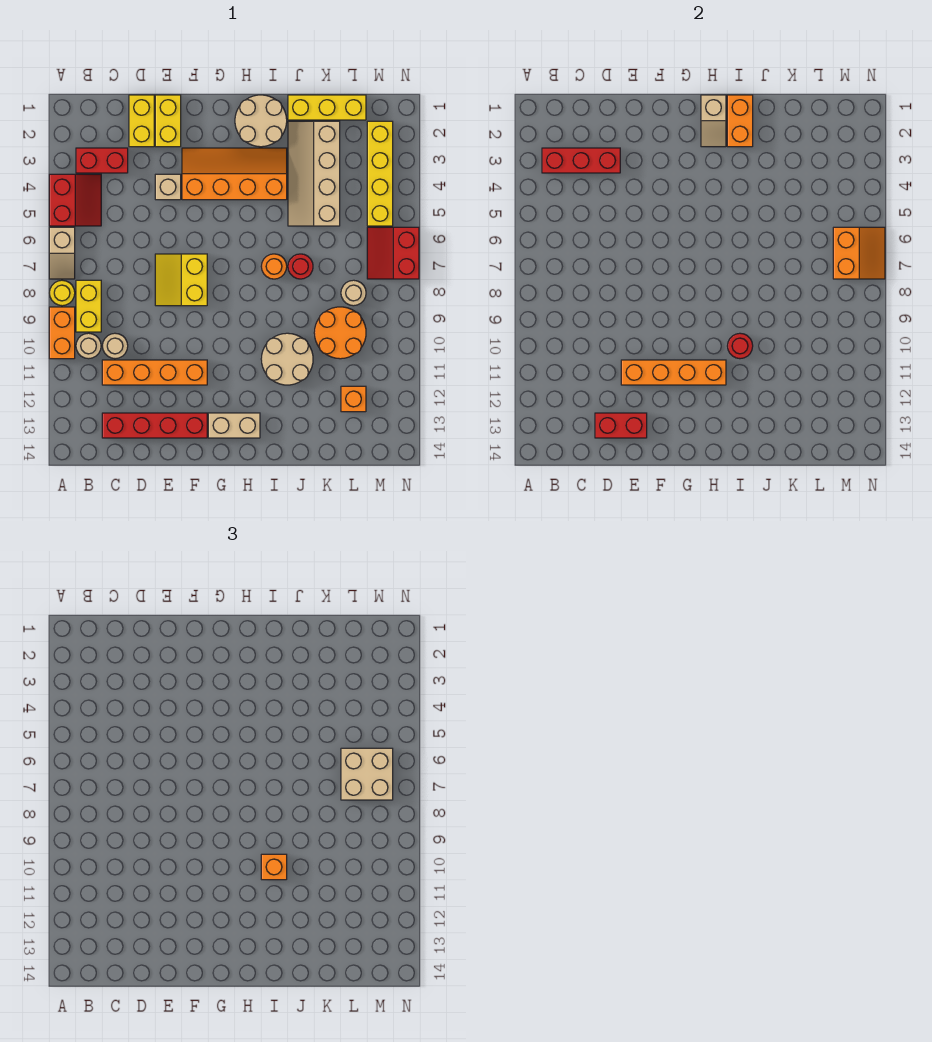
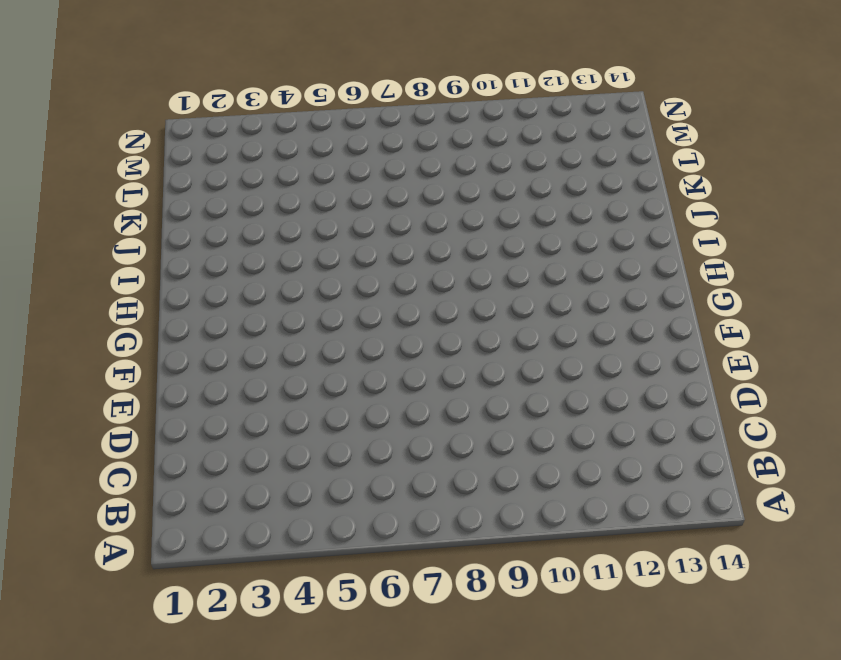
none -> red slope A4:B5 level 1 top A
none -> tan slope A6:A7 level 1 top 6
none -> yellow round brick A8 level 1
none -> orange brick A9:A10 level 1

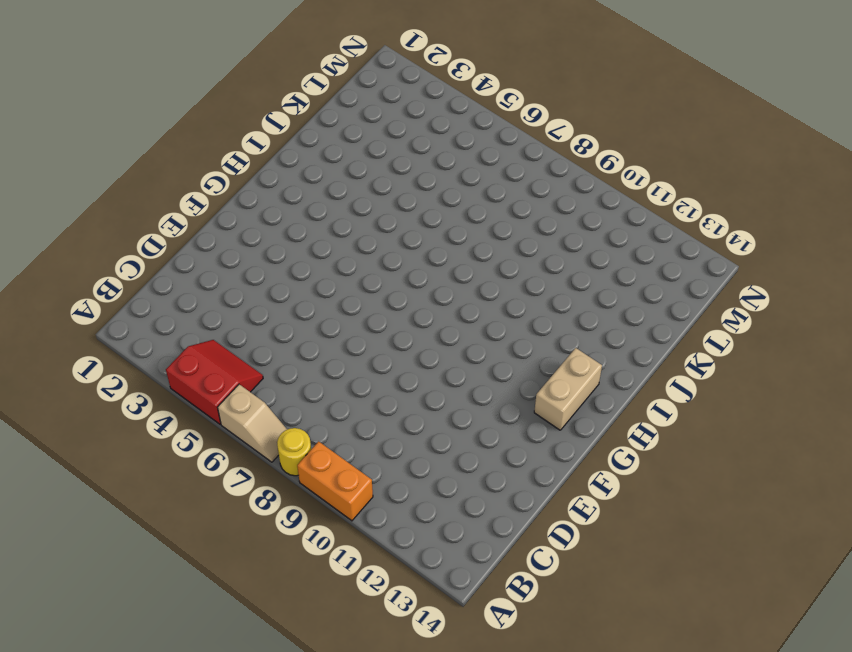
none -> red brick B3:C3 level 1
none -> yellow brick B8:B9 level 1
none -> tan round brick B10 level 1
none -> tan round brick C10 level 1

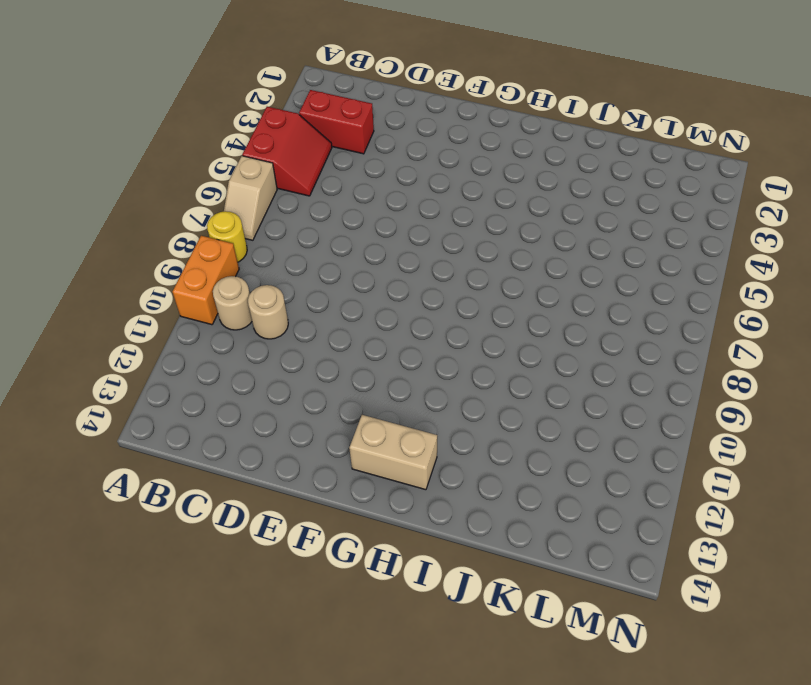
none -> yellow brick B8:B9 level 1
none -> orange brick C11:F11 level 1
none -> red brick C13:F13 level 1
none -> yellow brick D1:D2 level 1

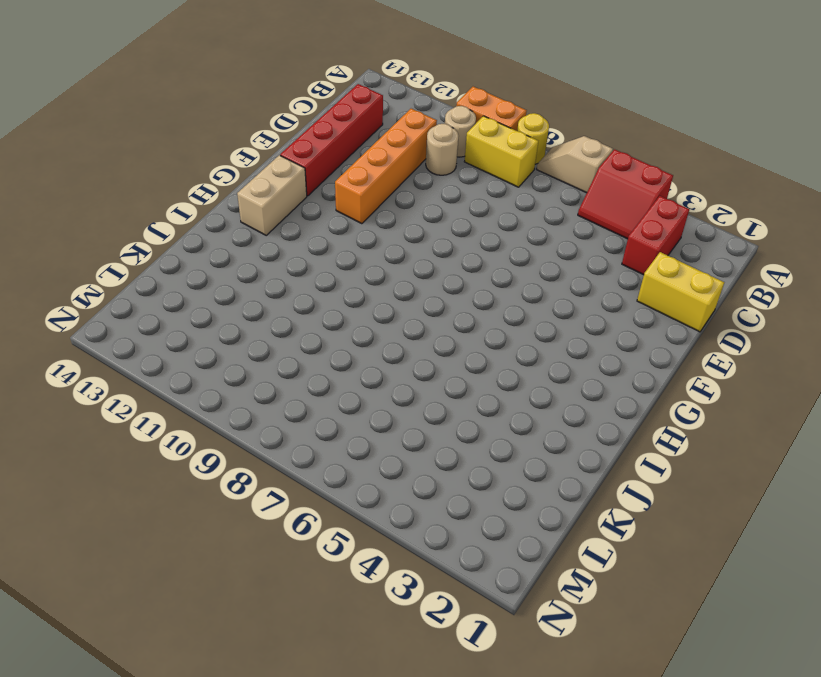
none -> yellow brick E1:E2 level 1
none -> tan brick E4 level 1
none -> yellow slope E7:F8 level 1 top F
none -> orange slope F3:I4 level 1 top 4

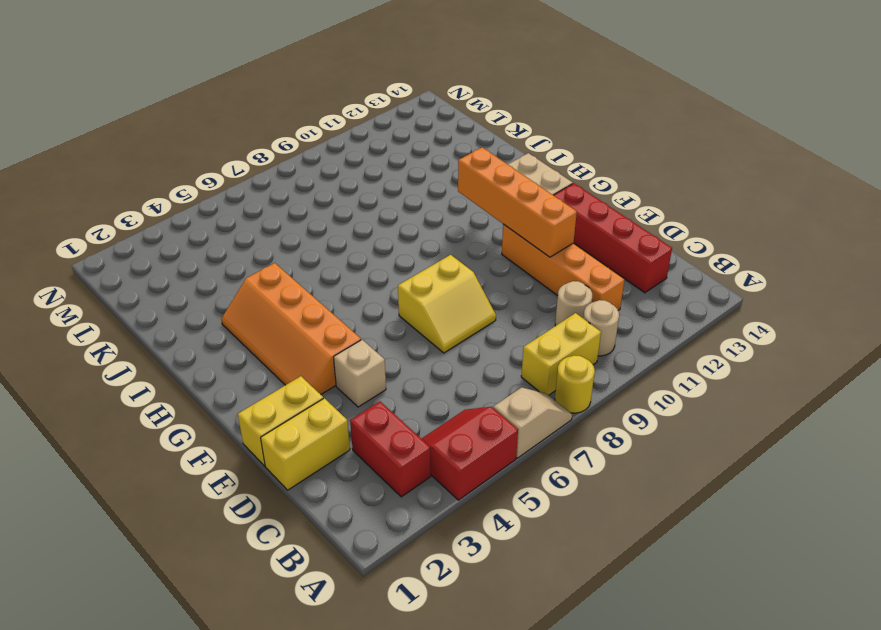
none -> orange brick A9:A10 level 1
none -> tan round brick H1:I2 level 1
none -> orange round brick I7 level 1
none -> tan round brick I10:J11 level 1

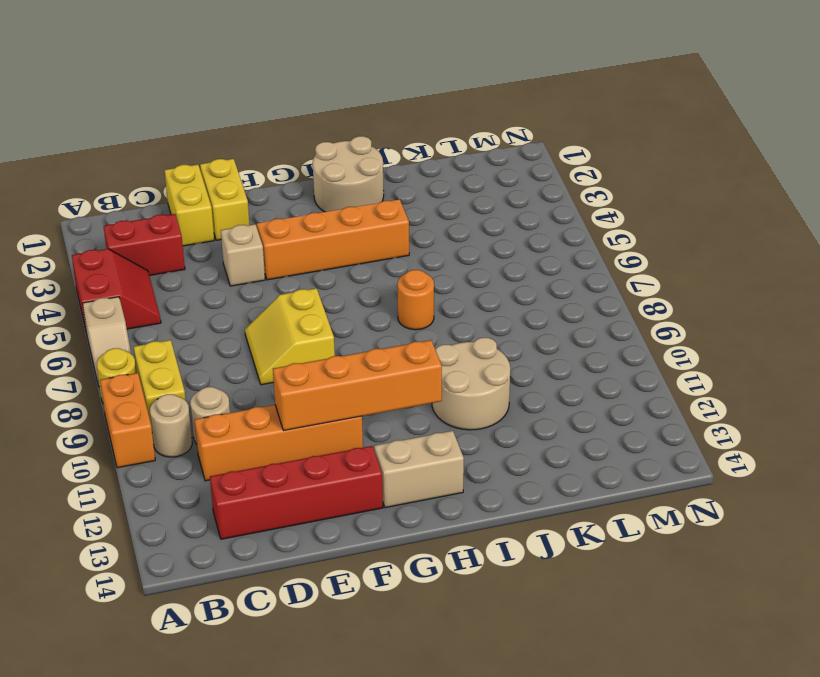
none -> yellow brick J1:L1 level 1
none -> tan slope J2:K5 level 1 top K
none -> red round brick J7 level 1
none -> orange round brick K9:L10 level 1

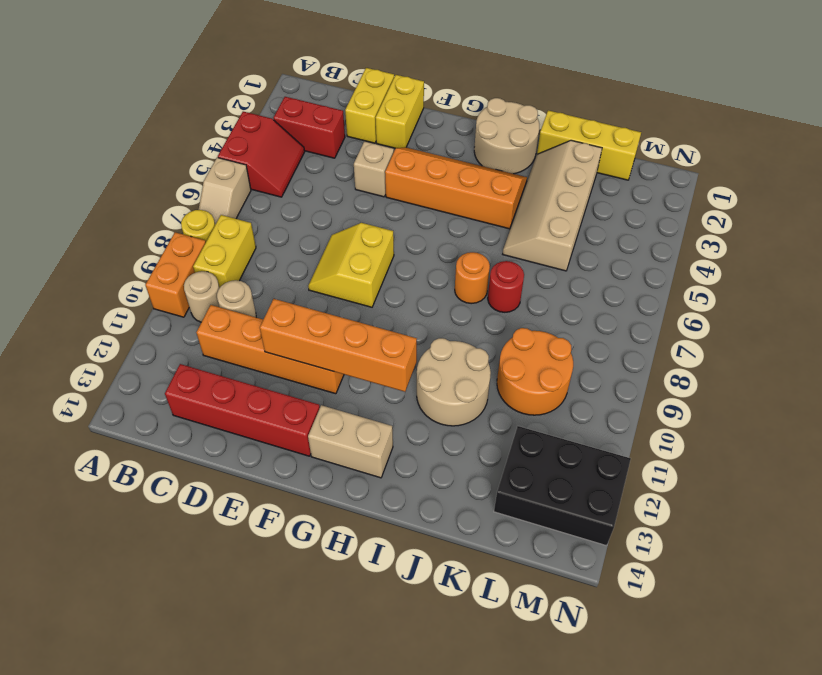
black brick L12:N13 level 1 -> orange brick L12 level 1
none -> tan round brick L8 level 1
none -> yellow brick M2:M5 level 1
none -> red slope M6:N7 level 1 top N
none -> red brick B3:D3 level 2

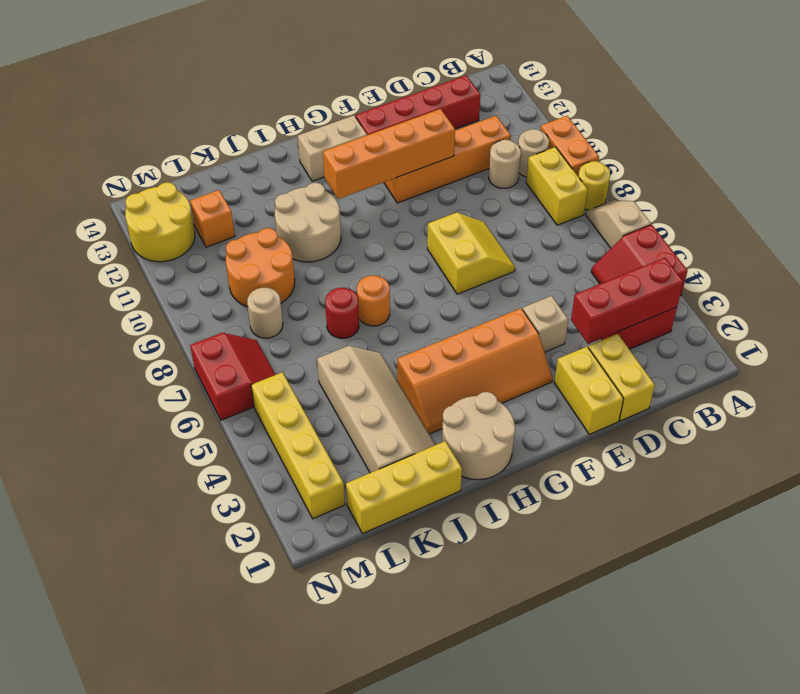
yellow round brick M12:N13 level 1 -> none
none -> red brick D13:E13 level 2
none -> tan slope H1:H2 level 2 top 1
none -> orange brick I1:I2 level 2
none -> red round brick I10 level 2

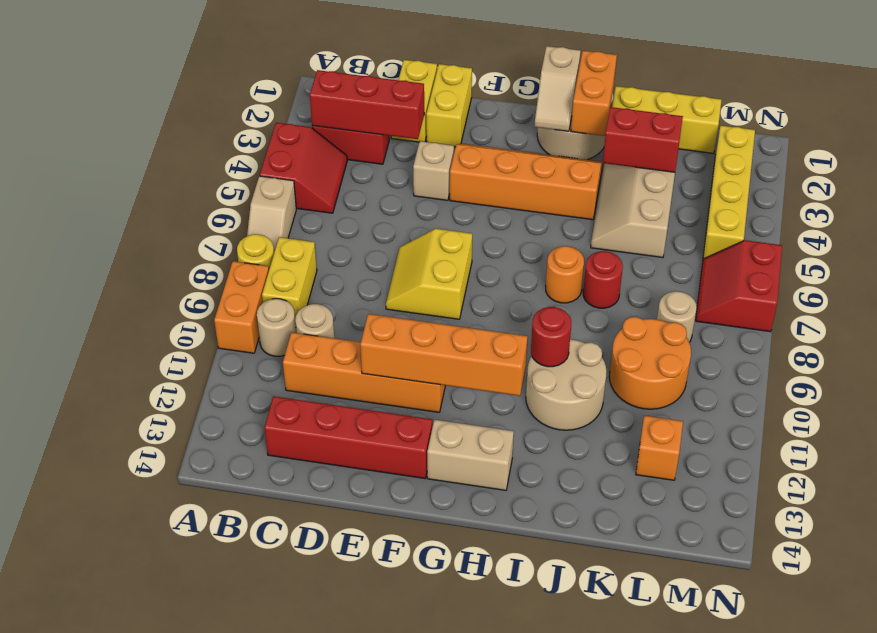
red brick J3:K3 level 2 -> red brick D13:E13 level 2
none -> orange slope M6:N7 level 2 top M
none -> orange brick I10 level 3
none -> tan brick L6:M7 level 3

